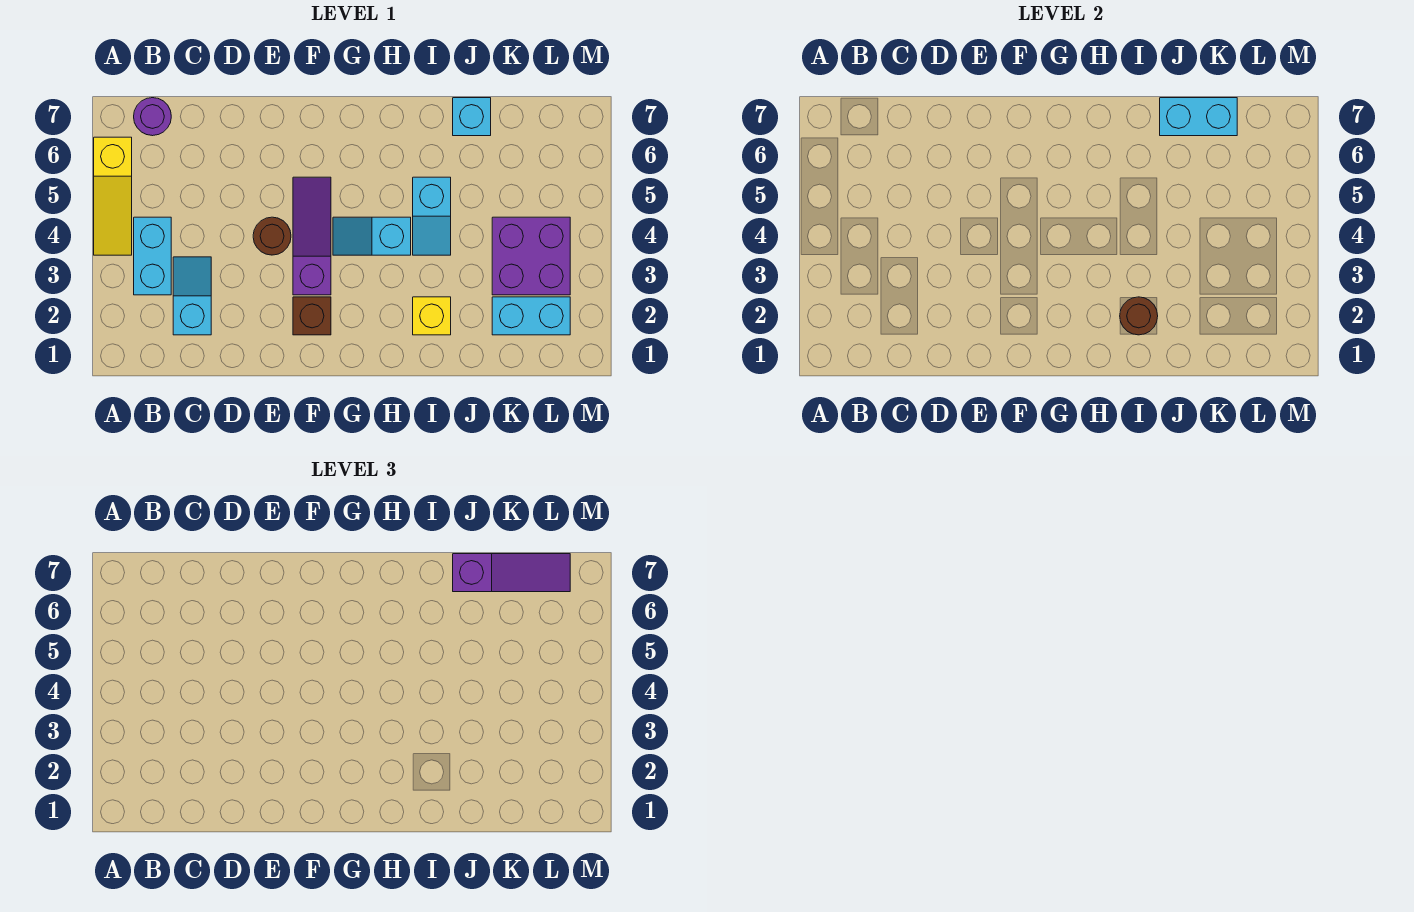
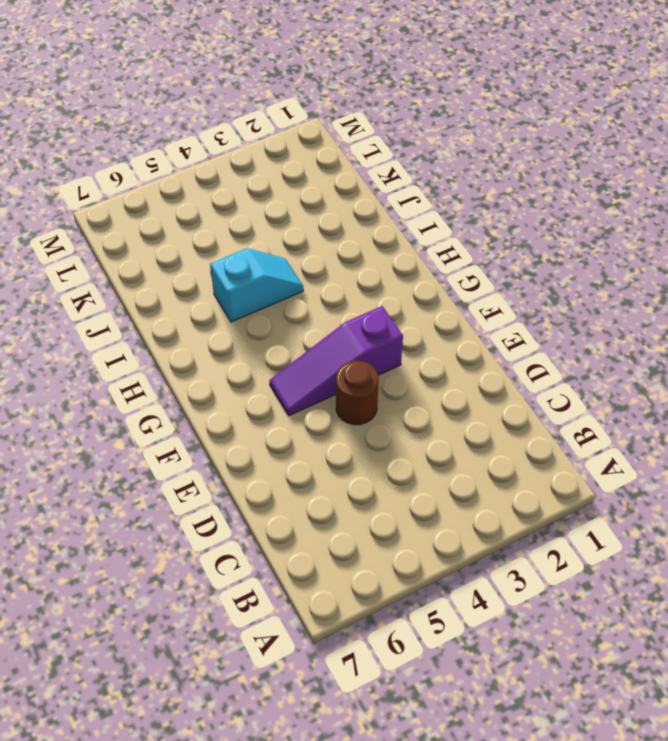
none -> yellow slope A4:A6 level 1 top 6
none -> cyan brick B3:B4 level 1
none -> purple round brick B7 level 1

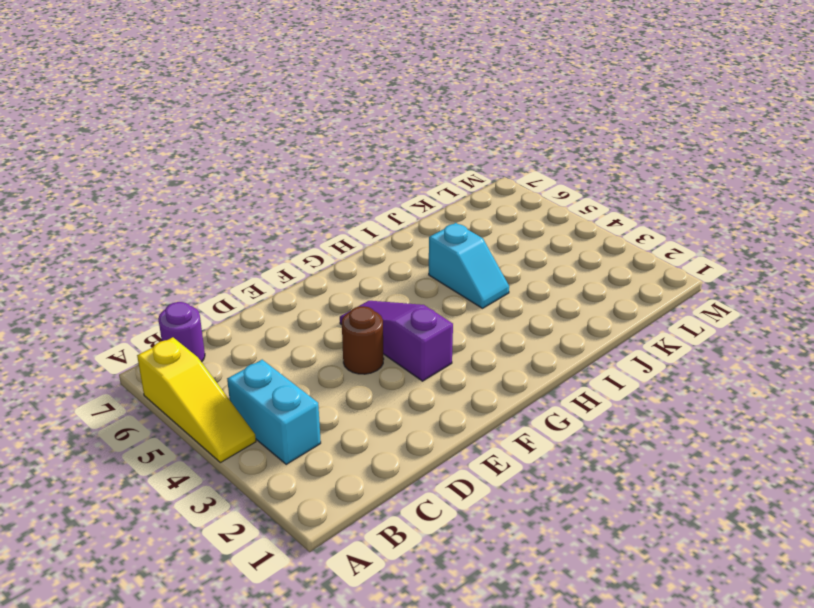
none -> cyan slope C2:C3 level 1 top 2
none -> brown brick F2 level 1
none -> cyan slope G4:H4 level 1 top H

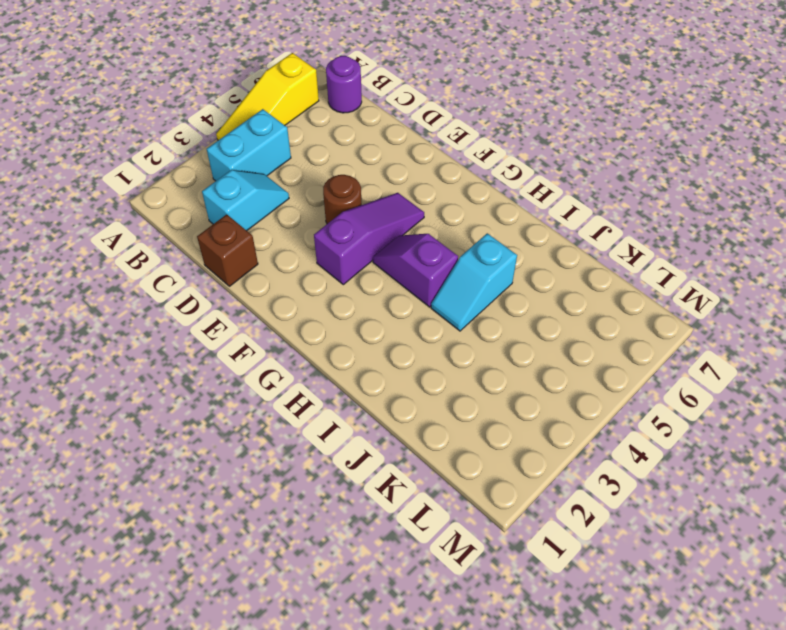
brown brick D1 level 1 -> brown brick F2 level 1
purple slope G4:H4 level 1 top H -> cyan slope G4:H4 level 1 top H
none -> yellow brick I2 level 1
none -> cyan brick J7 level 1
none -> cyan brick K2:L2 level 1

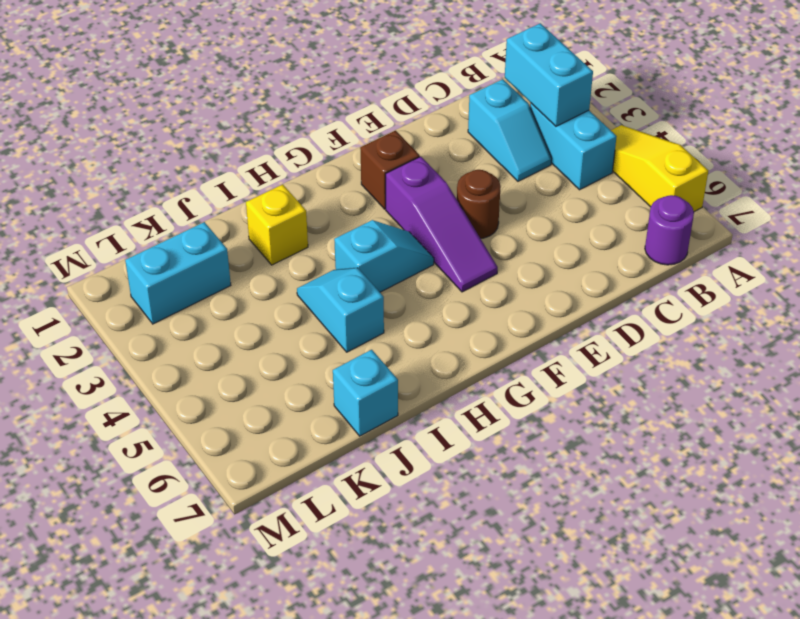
cyan brick B2:B3 level 2 -> cyan brick J7:K7 level 2
none -> purple brick K3:L4 level 1
none -> brown round brick I2 level 2
none -> purple slope J7:L7 level 3 top J

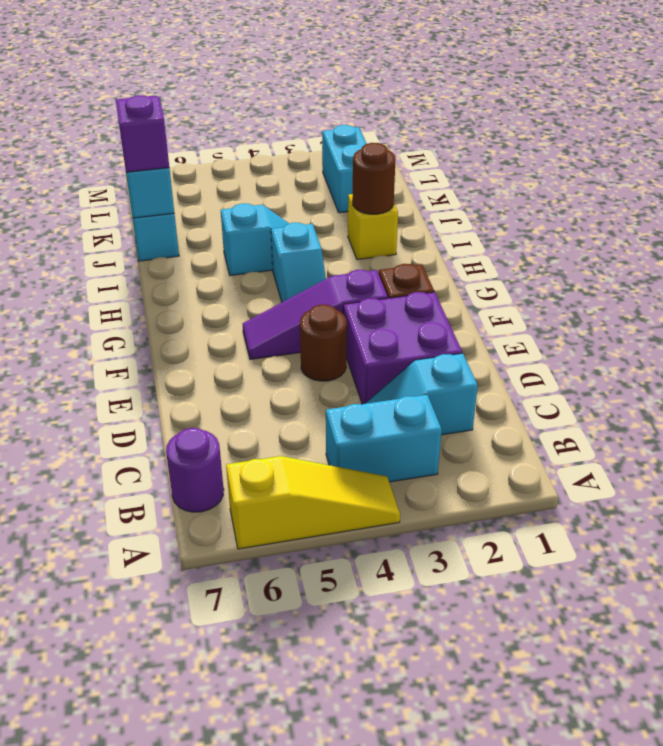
purple brick D2:E3 level 1 -> purple brick K3:L4 level 1

